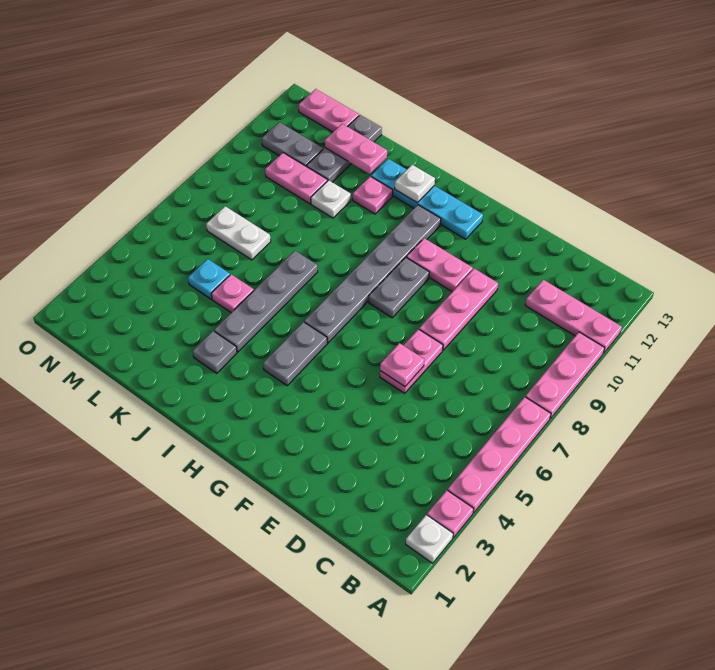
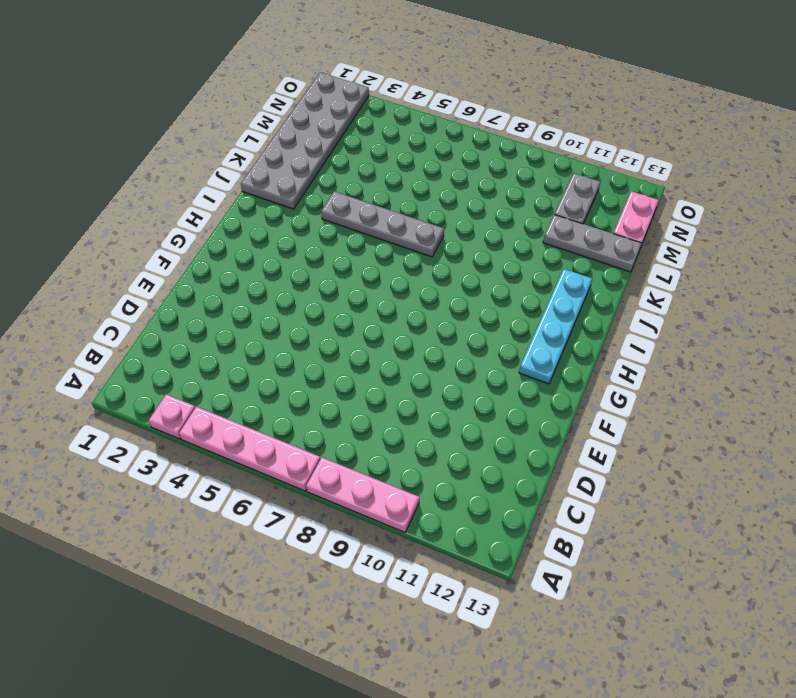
grey plate J1:O2 level 1 -> none
none -> white plate A2 level 1
none -> pink plate A11:C11 level 1
none -> pink plate E6:E7 level 1

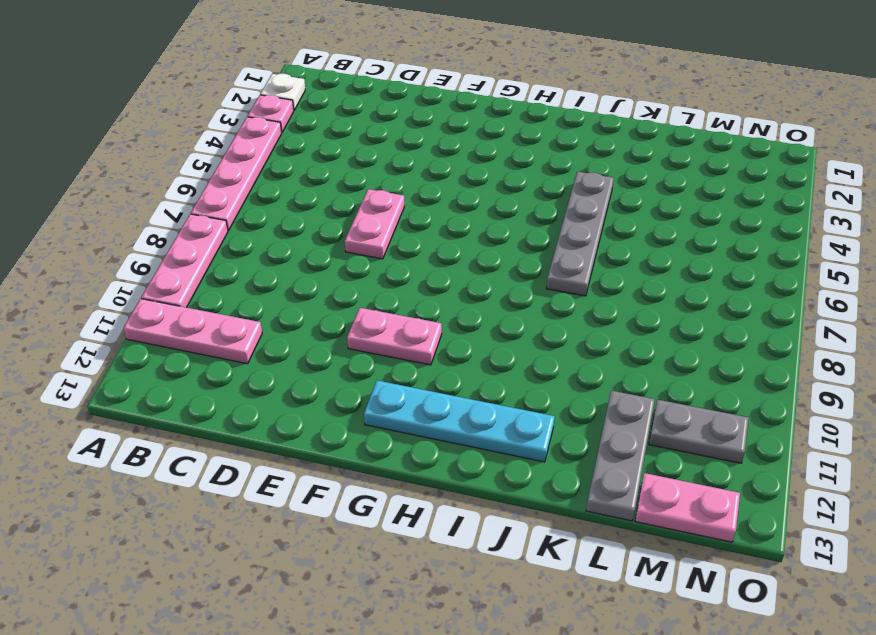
none -> pink plate E8:E10 level 1
none -> grey plate G8:G9 level 1
none -> grey plate H4:H5 level 1

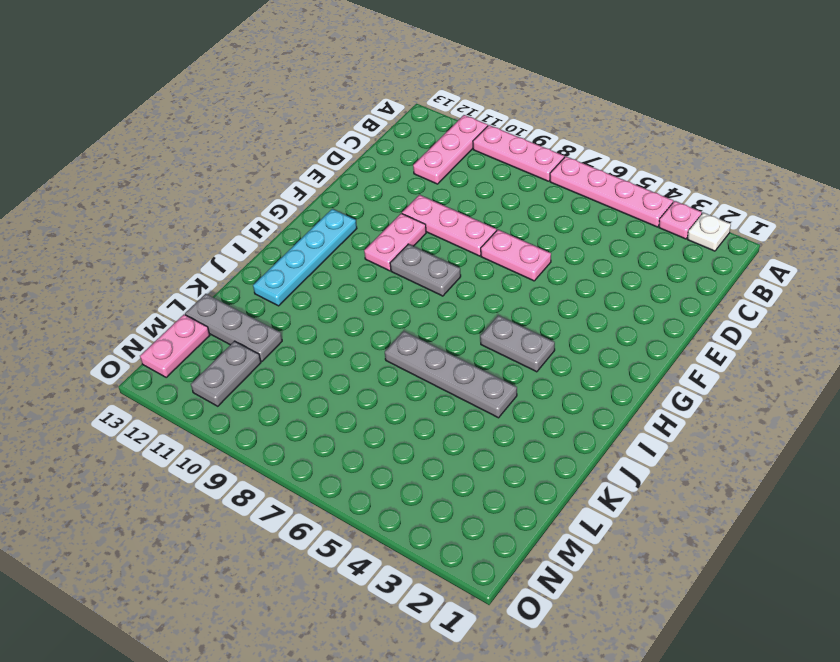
none -> grey plate H6:H11 level 1
none -> grey plate J3 level 1
none -> pink plate J11 level 1

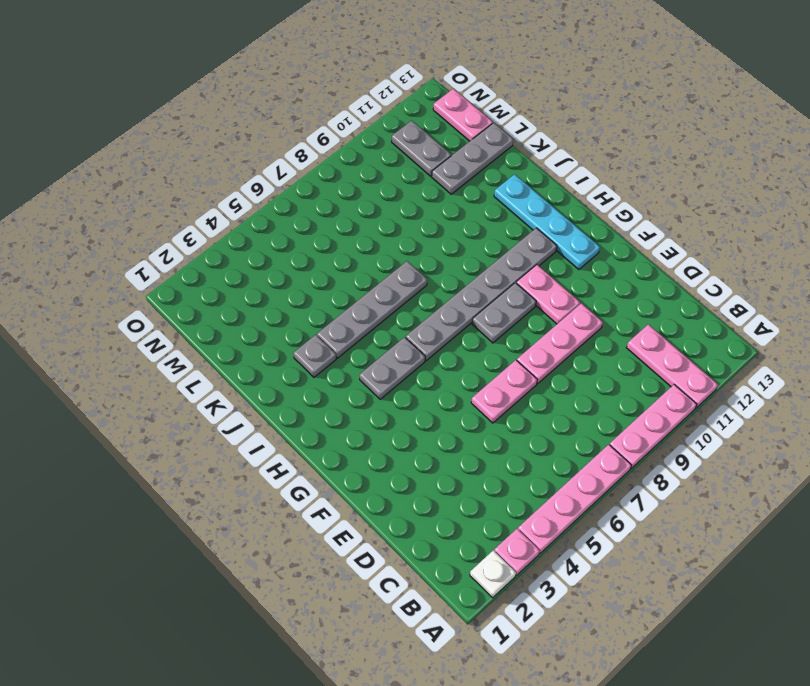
none -> pink plate J11 level 1
none -> pink plate K5 level 1
none -> white plate K10 level 1

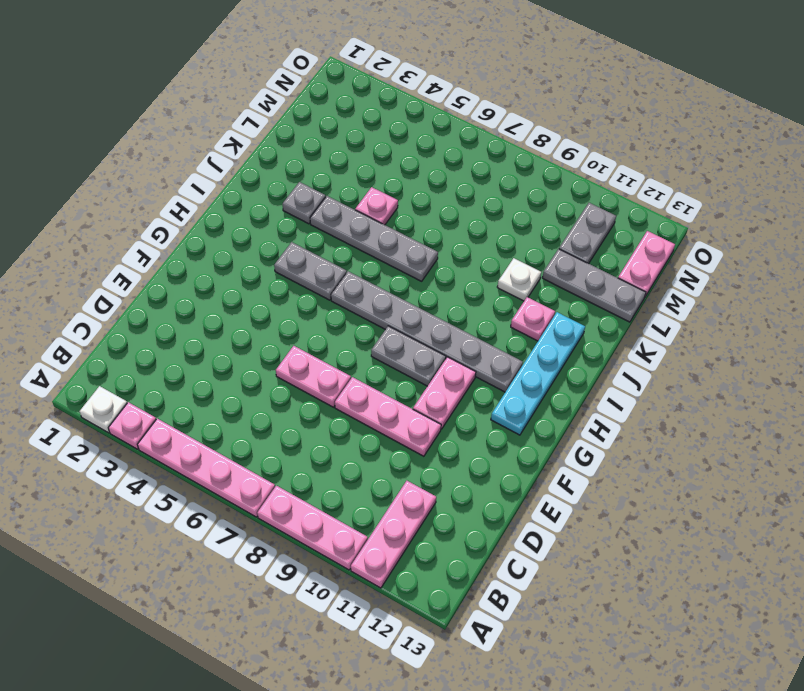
none -> cyan plate L5 level 1
none -> white plate L7:M7 level 1
none -> pink plate L10:M10 level 1

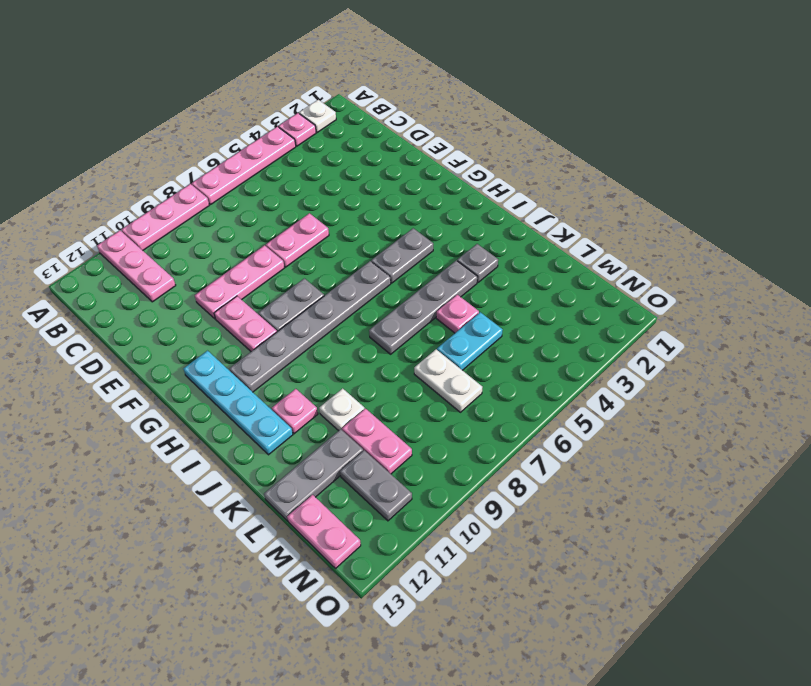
cyan plate L5:L6 level 1 -> cyan plate L5 level 1
none -> pink plate E6 level 2
none -> white plate I12 level 2
none -> pink plate K12:L12 level 2

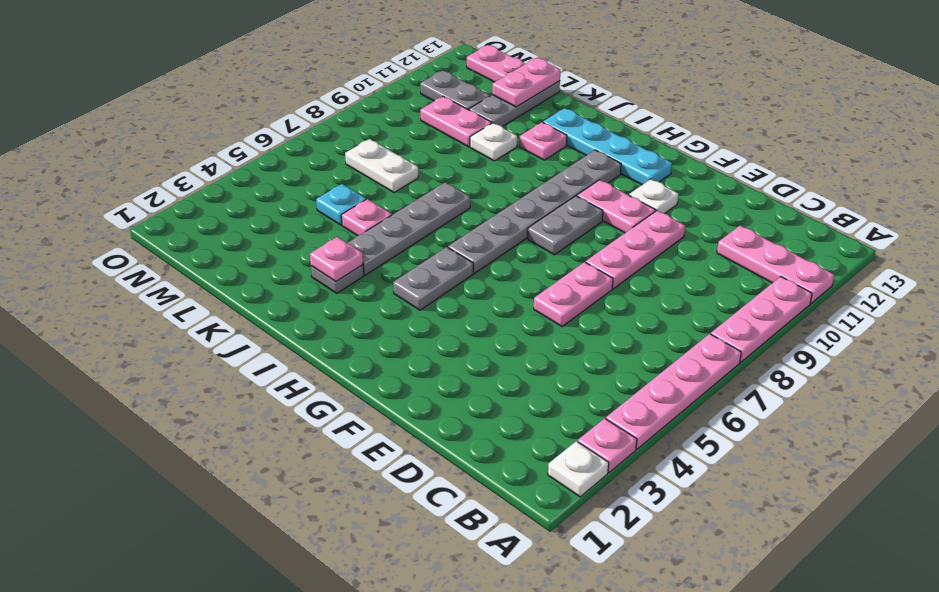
white plate F11 level 1 -> white plate I12 level 2
pink plate J3 level 2 -> pink plate E6 level 2
pink plate L12:L13 level 2 -> pink plate K12:L12 level 2

